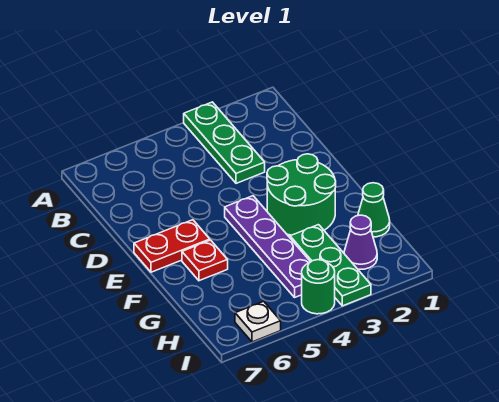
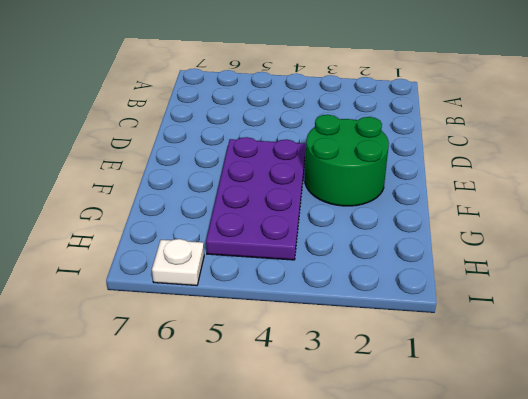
purple plate E4:H5 level 1 -> purple plate E4:H4 level 1
none -> green plate A3:C3 level 1
none -> red plate E6:E7 level 1

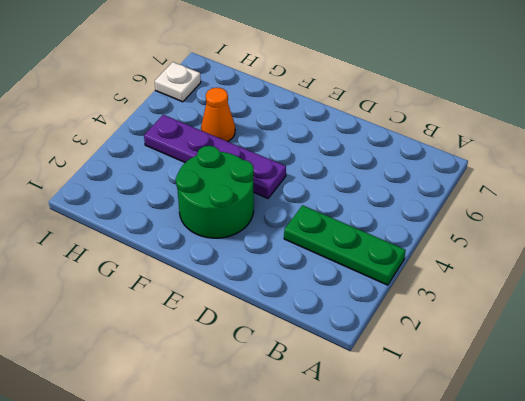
orange cone G5 level 1 -> none
none -> red plate E6:E7 level 1
none -> red plate F6 level 1

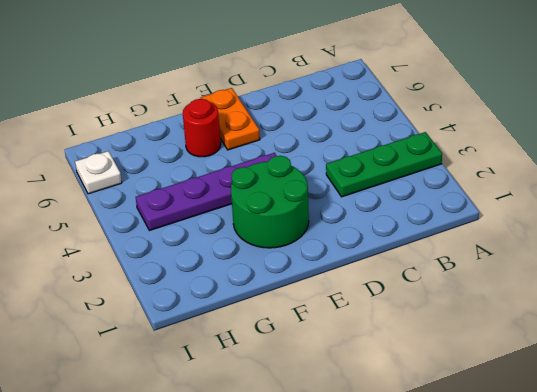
orange plate E6:E7 level 1 -> red plate E6:E7 level 1
red round brick F6 level 1 -> red plate F6 level 1
none -> green cone G1 level 1
none -> green plate G3:I3 level 1

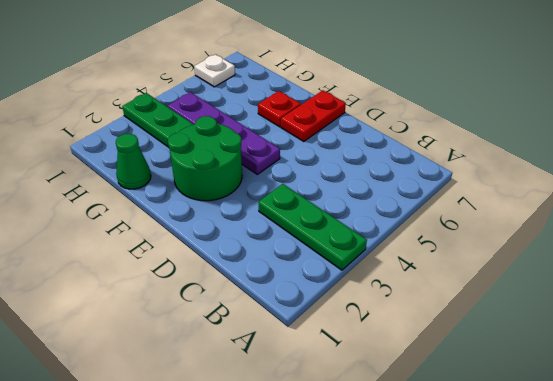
none -> purple cone H2 level 1
none -> green round brick I4 level 1

